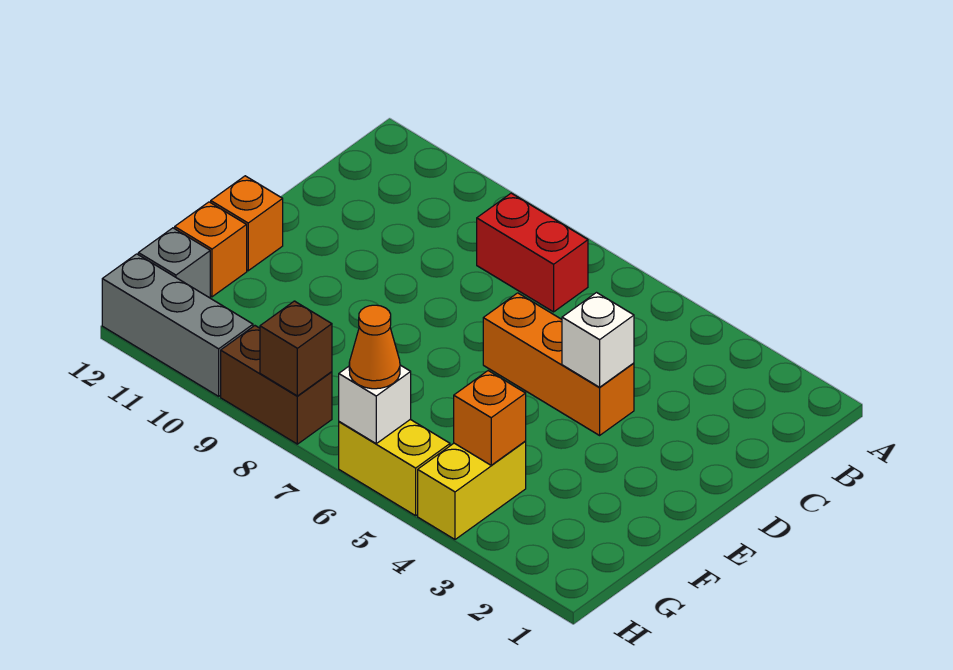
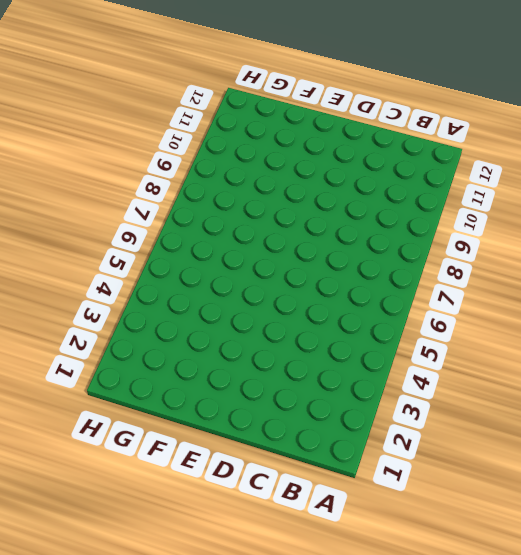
none -> red brick B7:B8 level 1
none -> orange brick D4:D6 level 1
none -> orange brick E12 level 1

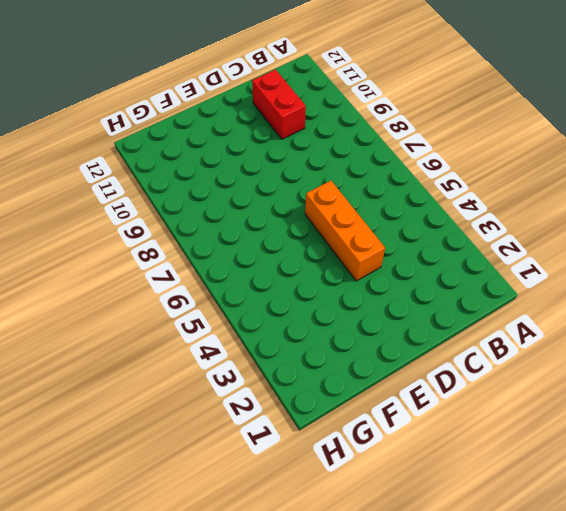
red brick C10:C11 level 1 -> red brick B7:B8 level 1
none -> orange brick E12 level 1
none -> orange brick F12 level 1
none -> yellow brick G4:H4 level 1

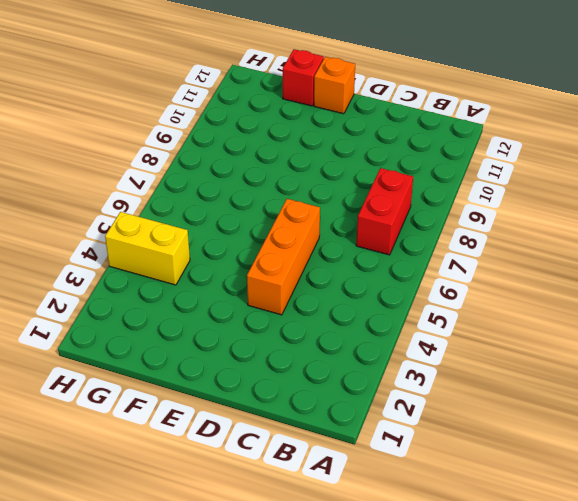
red brick F12 level 1 -> orange brick F12 level 1
none -> grey brick G12 level 1
none -> yellow brick H5:H6 level 1
none -> brown brick H8:H9 level 1

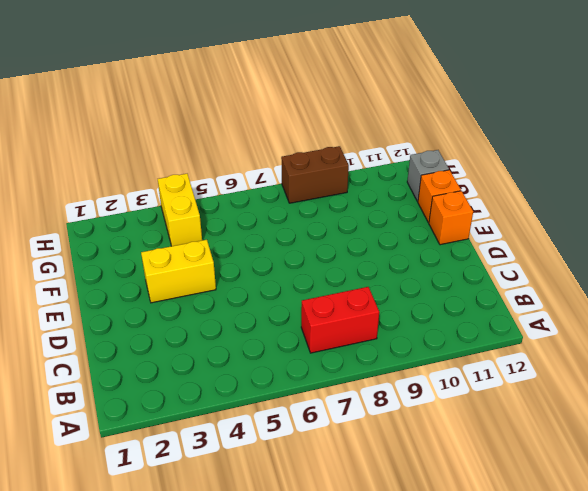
yellow brick E3:E4 level 1 -> yellow brick H5:H6 level 1
none -> orange brick D4:D6 level 1
none -> grey brick H10:H12 level 1
none -> white brick D4 level 2

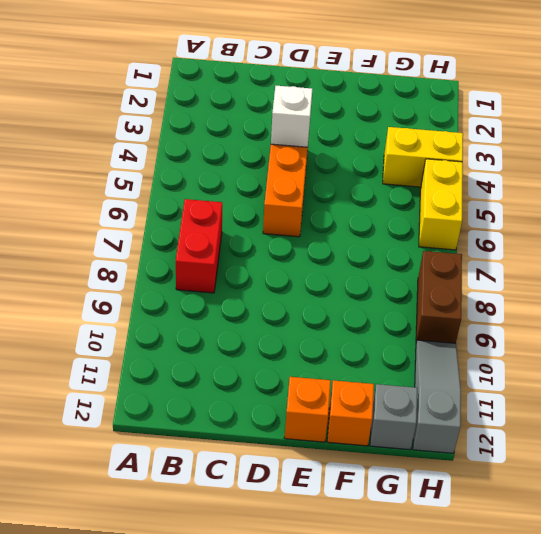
grey slope H10:H12 level 1 top 12 -> grey brick H10:H12 level 1
none -> orange brick G4 level 2
none -> white brick H6 level 2
none -> brown brick H8 level 2

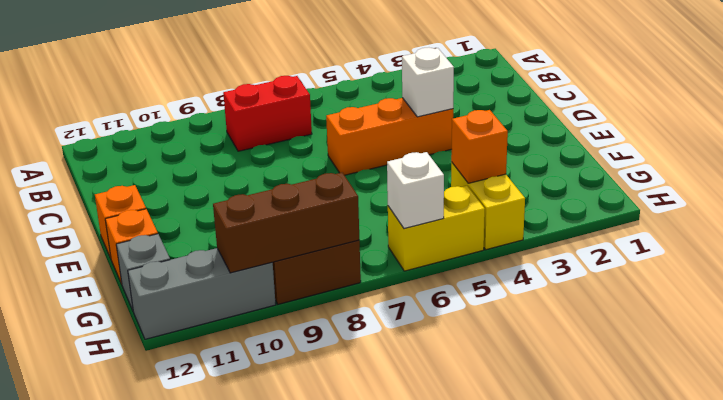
brown brick H8:H10 level 2 -> brown brick H8 level 2
none -> orange cone H6 level 3

